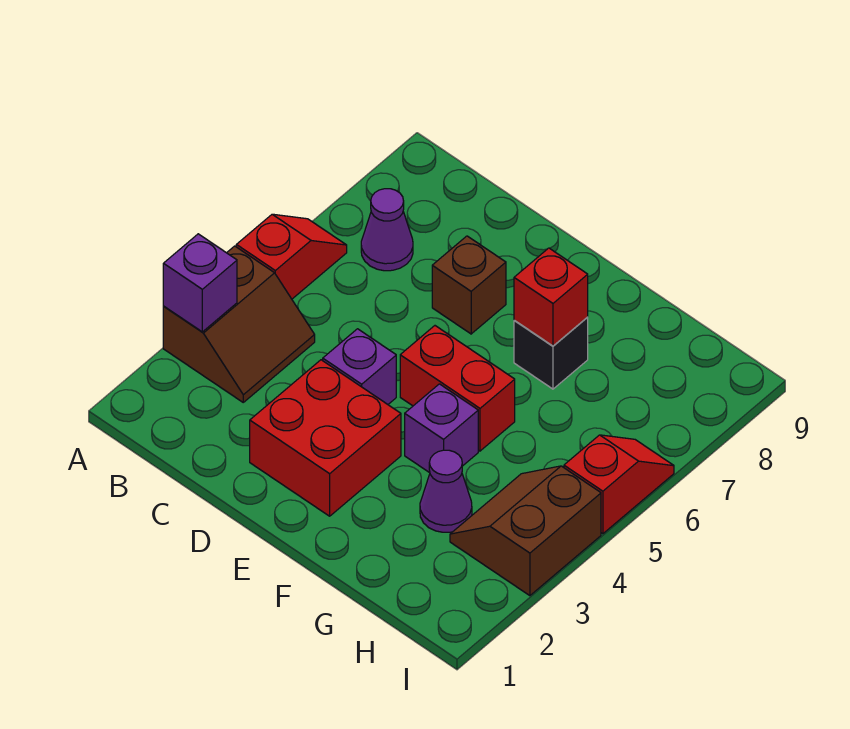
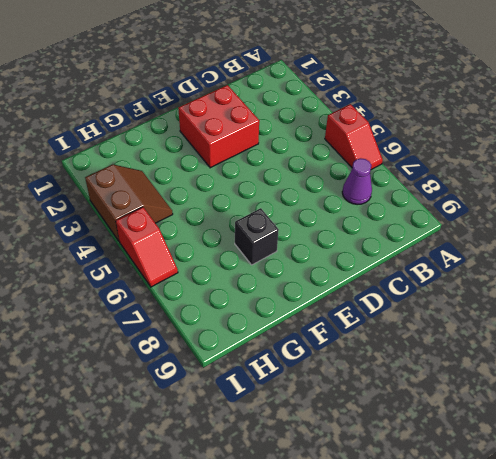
none -> brown slope A3:B4 level 1 top A
none -> purple brick D4 level 1
none -> brown brick D7 level 1

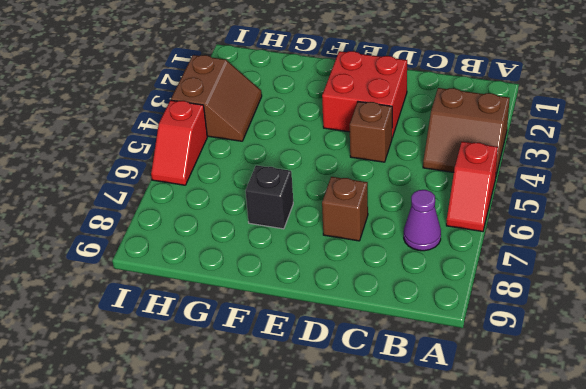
brown slope A3:B4 level 1 top 3 -> brown slope A3:B4 level 1 top A
brown brick D4 level 1 -> purple brick D4 level 1
none -> red brick E5:F5 level 1
none -> purple brick F4 level 1
none -> purple cone G3 level 1

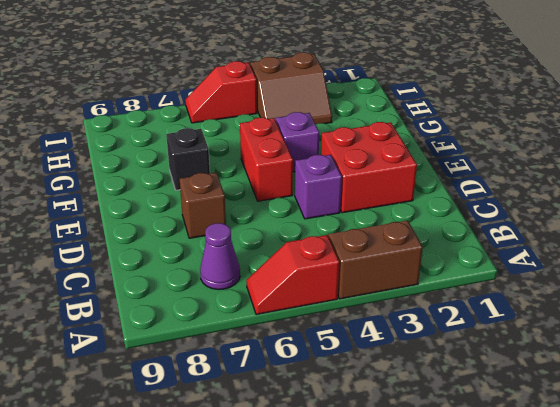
none -> purple cone G3 level 1
none -> purple brick A3 level 2
none -> red brick F7 level 2

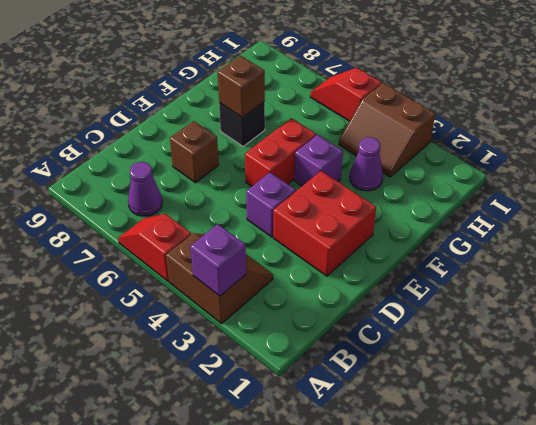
brown brick F7 level 2 -> red brick F7 level 2

